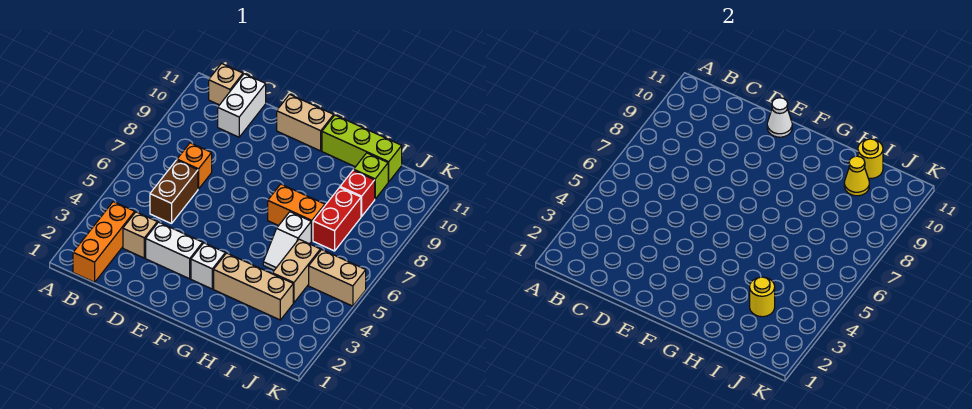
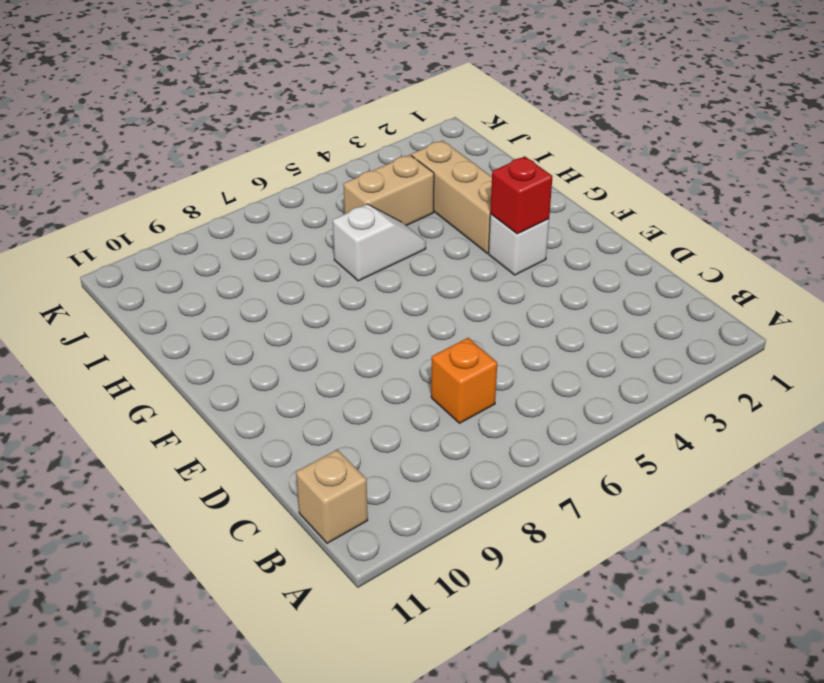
red brick F3 level 2 -> red brick I9 level 1
none -> orange brick B1:B3 level 1
none -> tan brick C3 level 1
none -> brown brick C5:C6 level 1

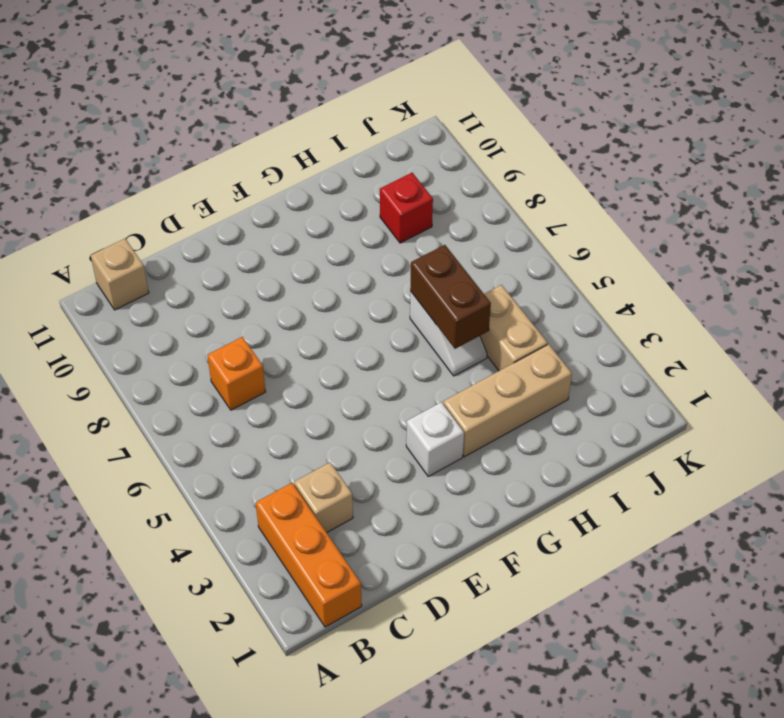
brown brick H5:H6 level 2 -> brown brick C5:C6 level 1
none -> white brick C10:C11 level 1
none -> white brick D3:E3 level 1
none -> tan brick E11:F11 level 1

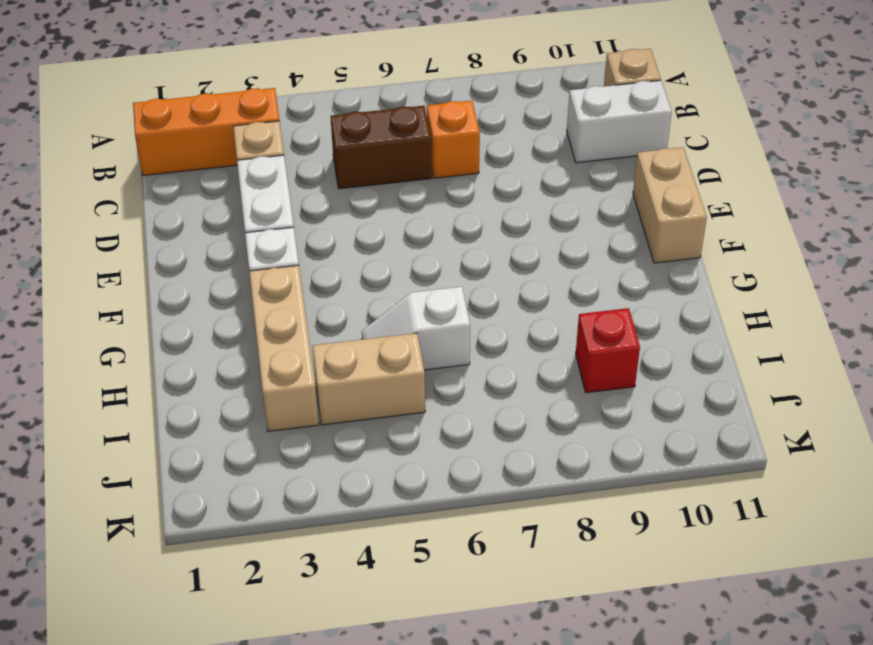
none -> orange brick G7:H7 level 1
none -> lime brick G11:I11 level 1
none -> red brick I7:I8 level 1

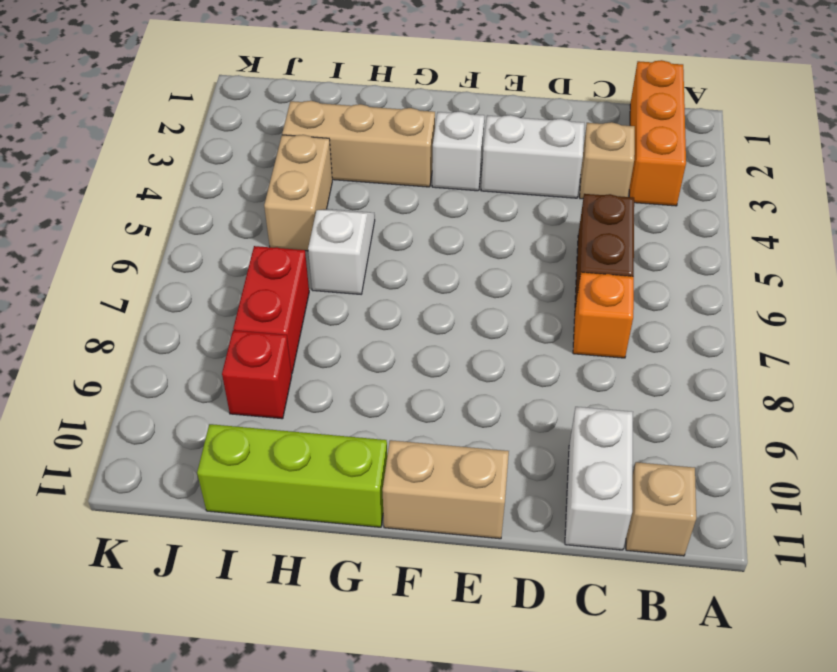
none -> orange brick G7:H7 level 1
none -> lime brick I10 level 1
none -> tan brick J5:K5 level 1

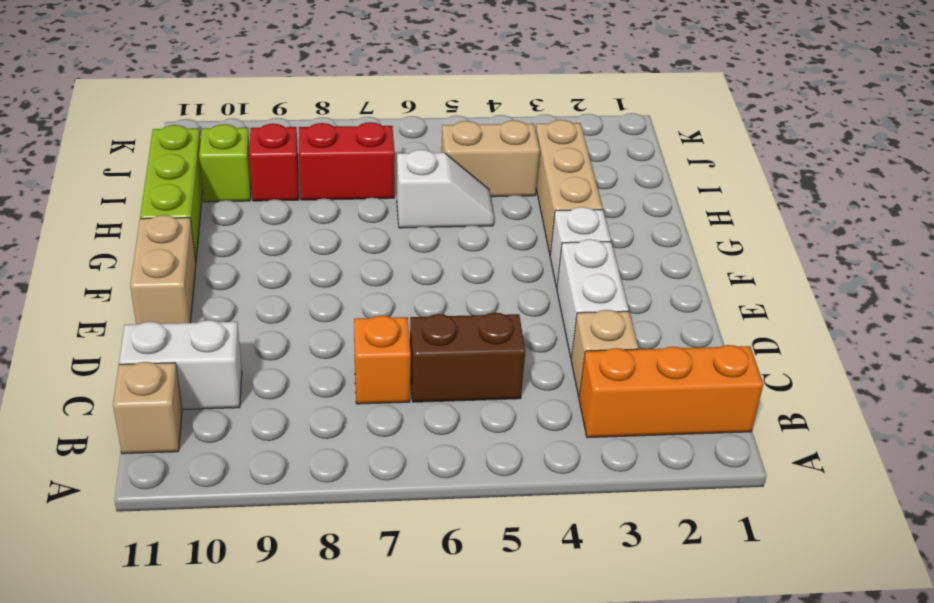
none -> orange brick G7:H7 level 1
none -> tan brick J5:K5 level 1
none -> white cone E11 level 2

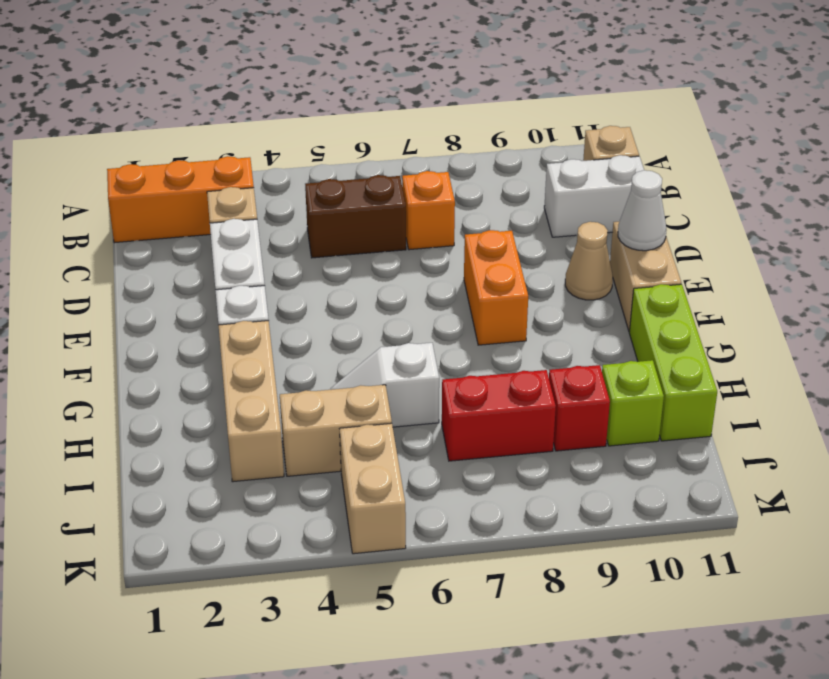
orange brick E8:F8 level 1 -> orange brick G7:H7 level 1
tan cone E10 level 1 -> none
none -> yellow round brick I3 level 2
none -> yellow cone I10 level 2
none -> yellow round brick I11 level 2

